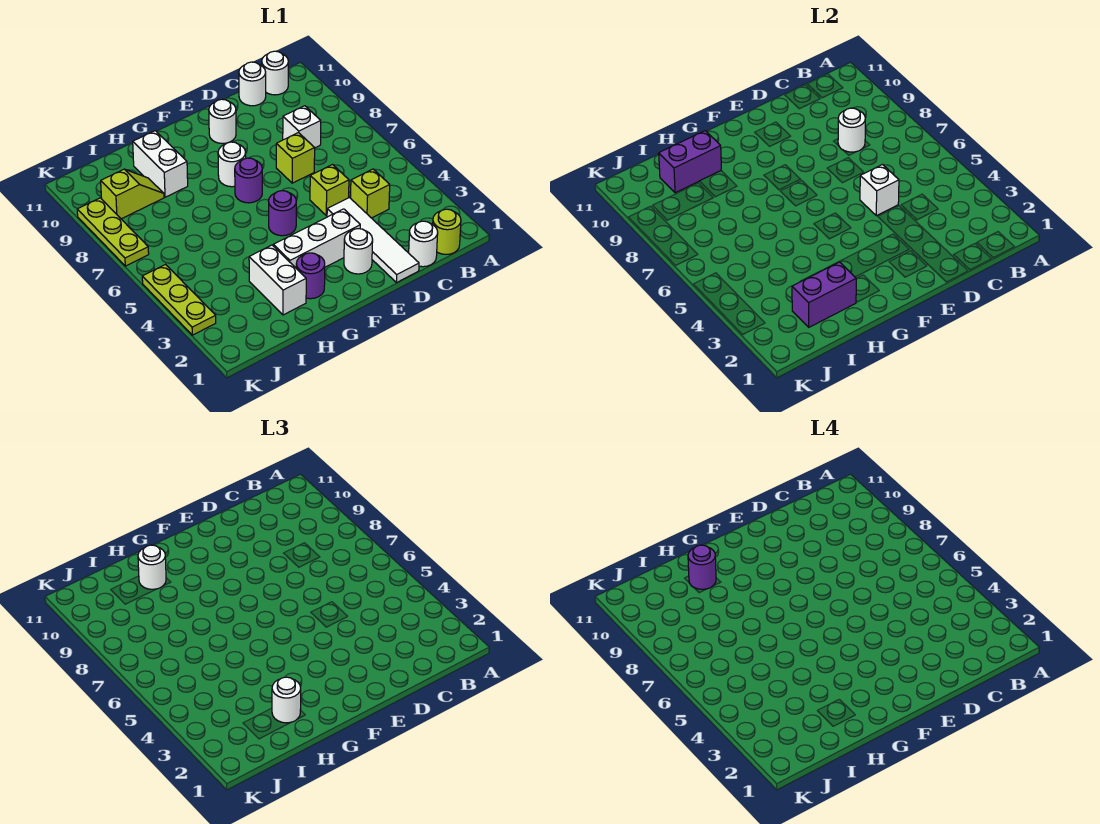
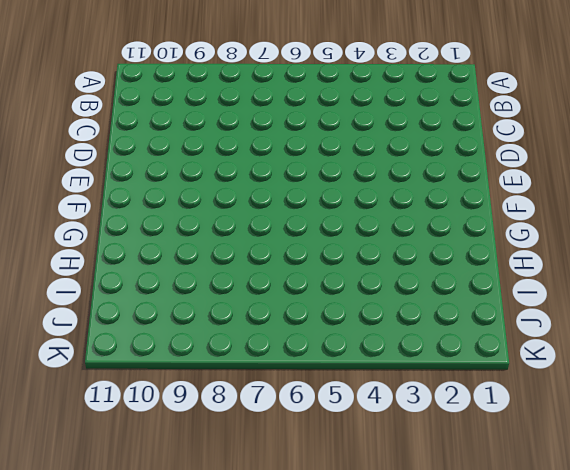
none -> lime round brick B1 level 1
none -> white round brick B11 level 1
none -> white round brick C1 level 1

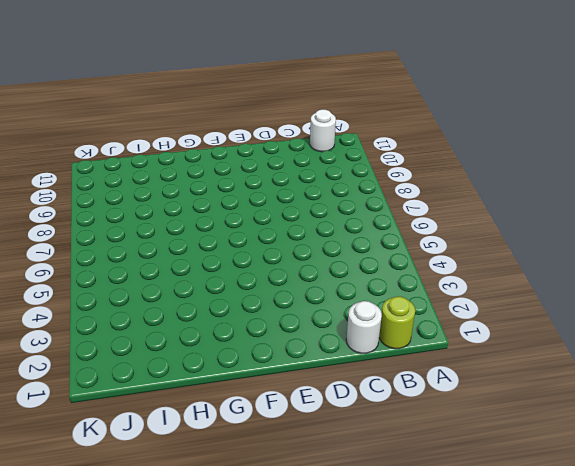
none -> lime brick C4 level 1
none -> white brick C8 level 1
none -> white round brick C11 level 1

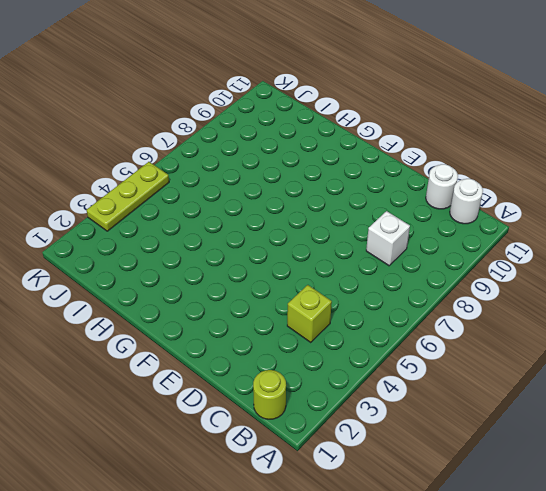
none -> white round brick C1 level 1
none -> white tile D1:D4 level 1
none -> lime brick D5 level 1

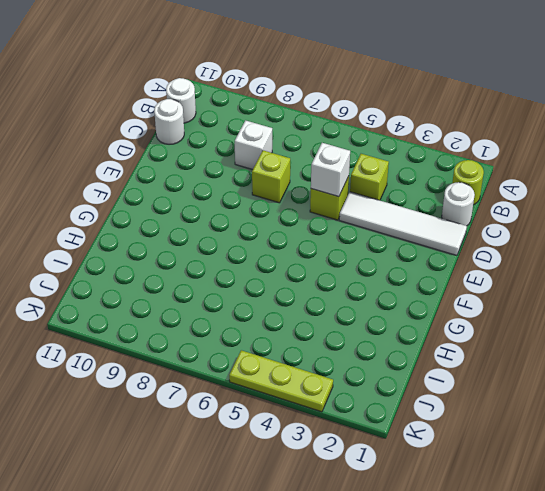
none -> white round brick E2 level 1
none -> white brick E3:G3 level 1
none -> white round brick E10 level 1

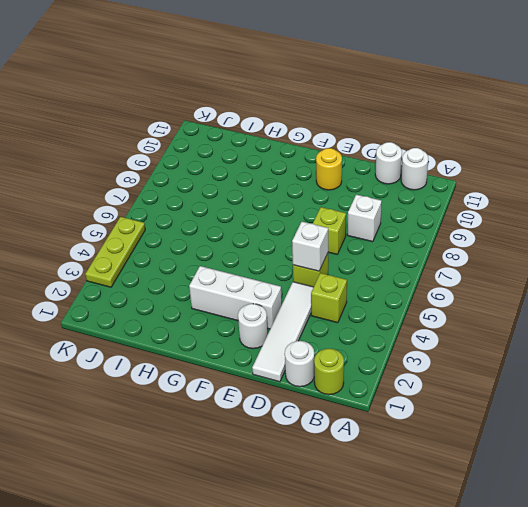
yellow round brick E10 level 1 -> white round brick E10 level 1
none -> purple round brick F5 level 1
none -> purple round brick F7 level 1
none -> white round brick F8 level 1

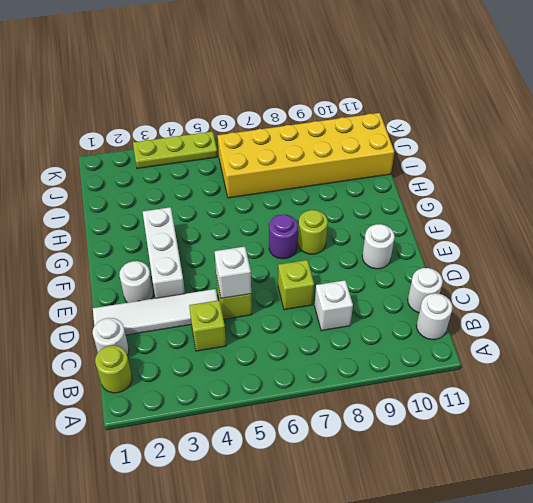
lime round brick F8 level 1 -> white round brick F8 level 1
yellow brick I6:J11 level 1 -> lime slope I9:J9 level 1 top J
none -> purple round brick F5 level 1
none -> purple round brick G2 level 1
none -> white brick H2:H3 level 1

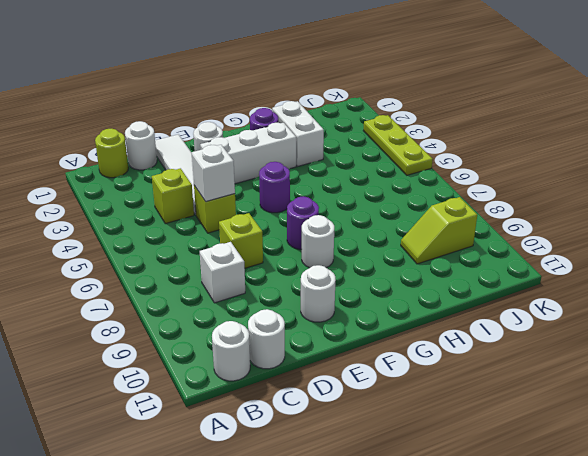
none -> white brick H9:H10 level 1
none -> lime plate K7:K9 level 1
none -> white round brick C8 level 2

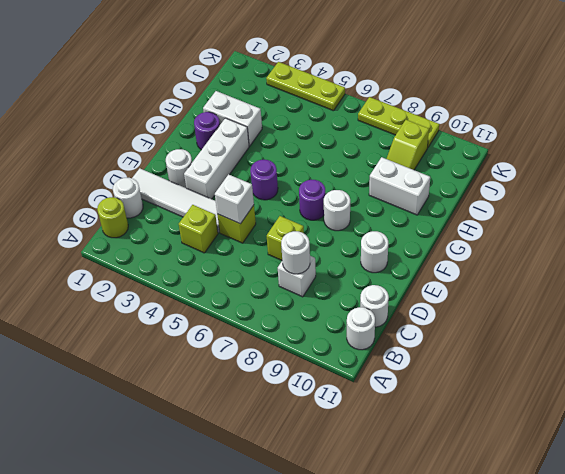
none -> purple brick H2:I2 level 2
none -> purple brick H10:I10 level 2
none -> white round brick H2 level 3

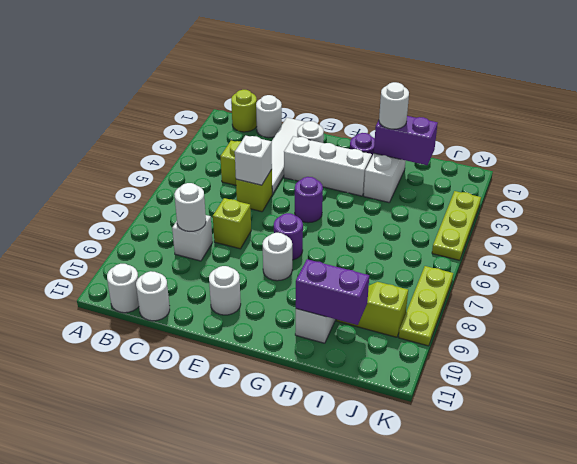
none -> white round brick H10 level 3
none -> purple round brick H10 level 4

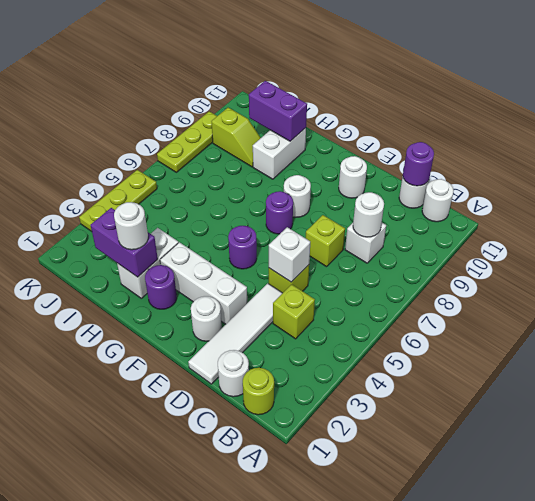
purple round brick C11 level 2 -> purple round brick H10 level 4
none -> white round brick H10 level 3

